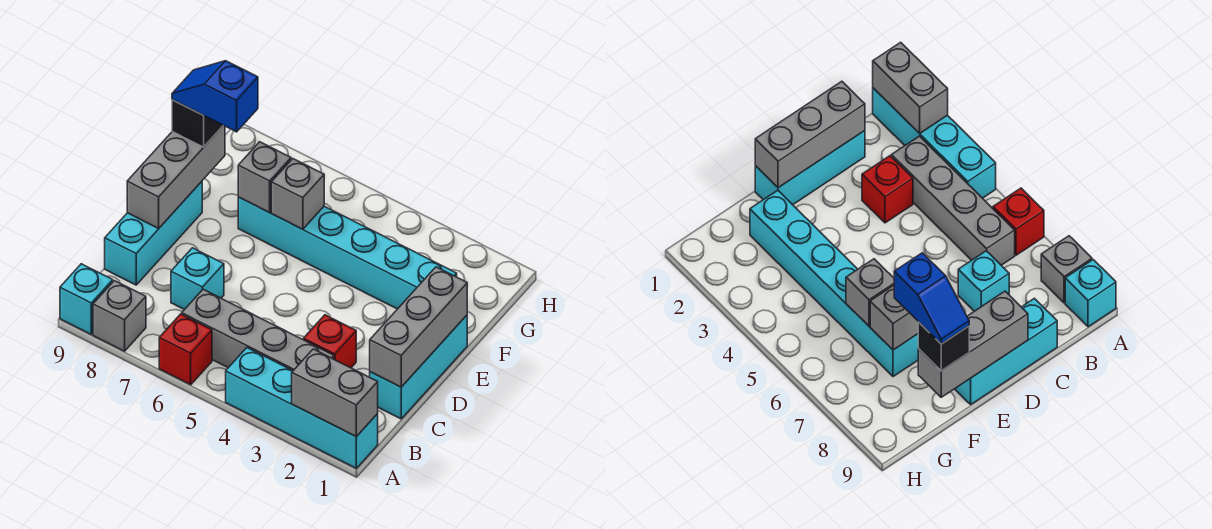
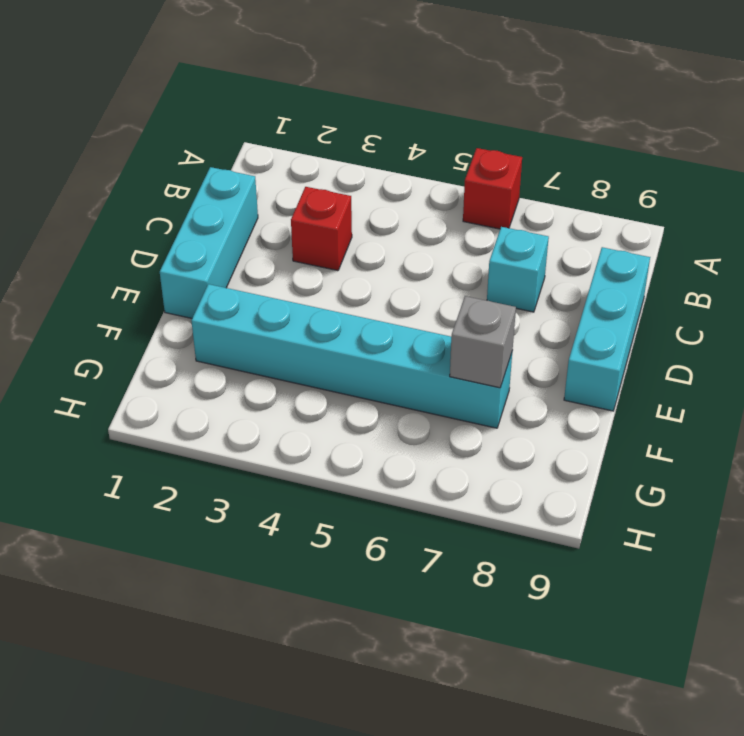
none -> cyan brick A1:A4 level 1
none -> grey brick A8 level 1
none -> cyan brick A9 level 1

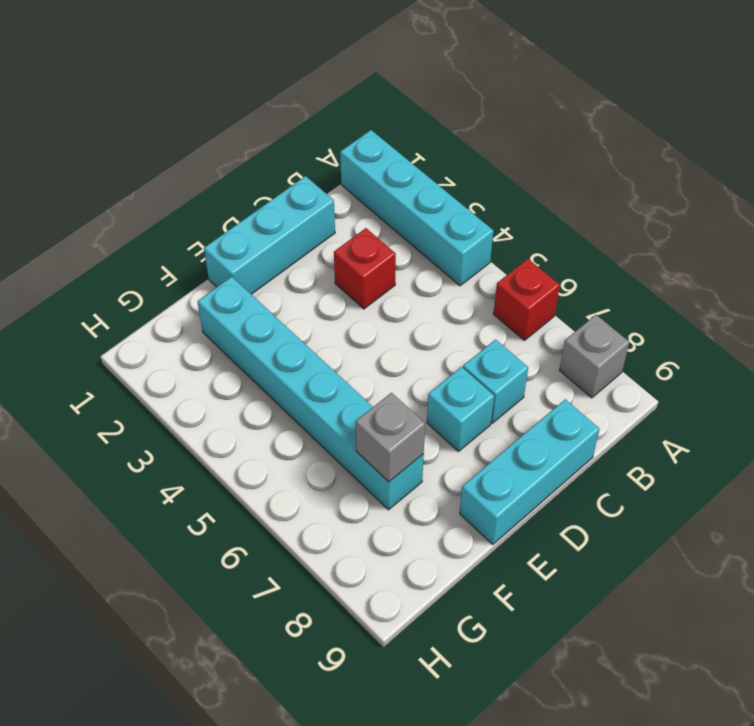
cyan brick D7 level 1 -> cyan brick A9 level 1
none -> grey brick B3:B6 level 1
none -> grey brick A1:A2 level 2
none -> grey brick C1:E1 level 2

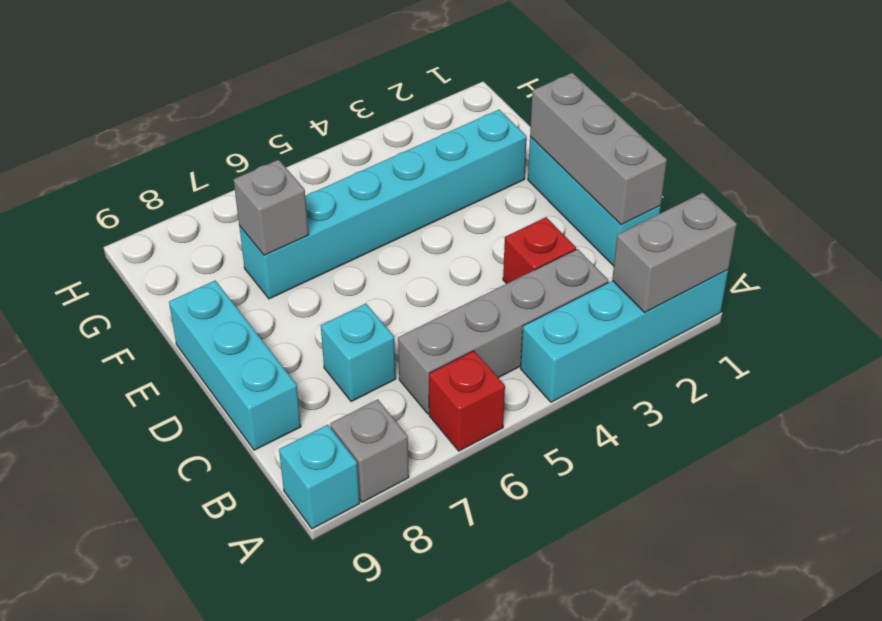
none -> grey brick D9:F9 level 2
none -> grey brick F6 level 2
none -> black brick F9 level 3

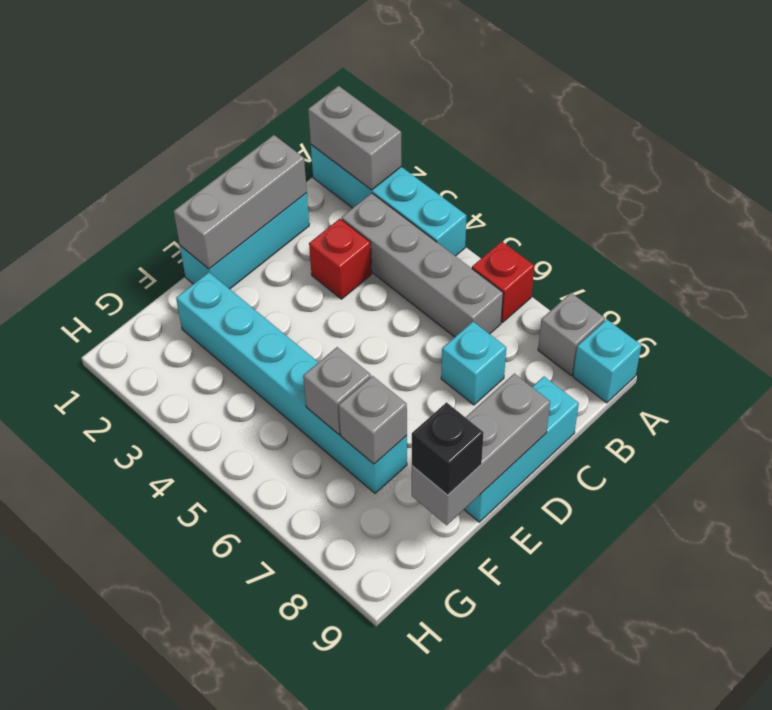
none -> blue slope F8:F9 level 4 top 8

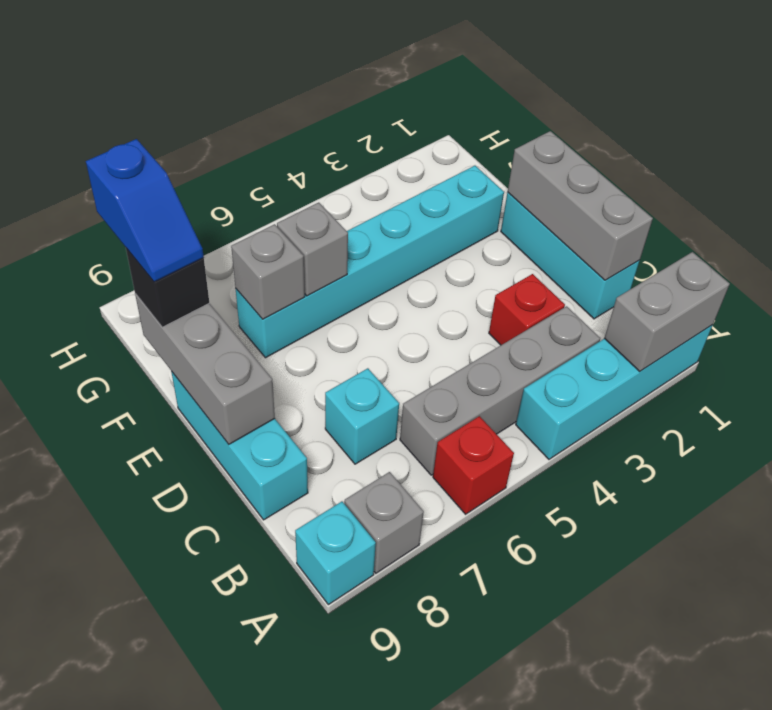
blue slope F9:G9 level 4 top G -> blue slope F8:F9 level 4 top 8

